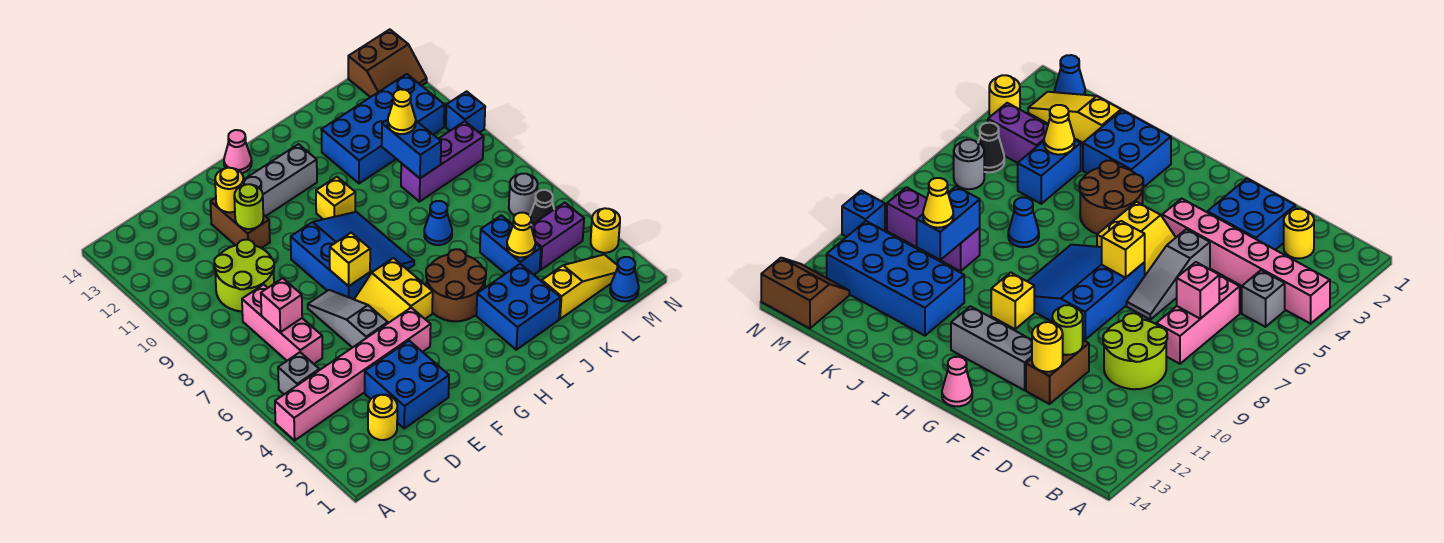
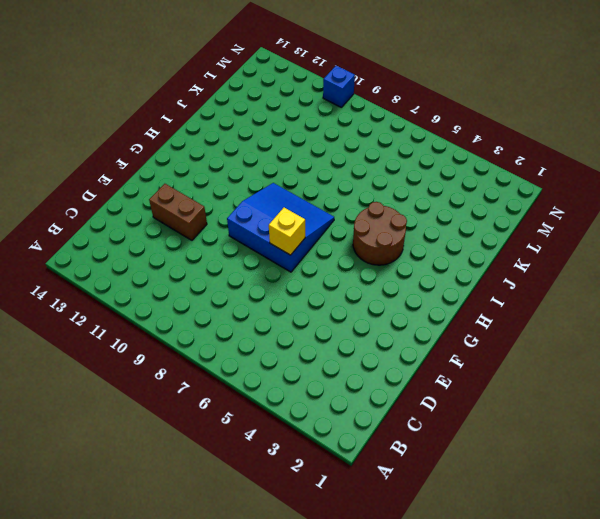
none -> pink brick A4:F4 level 1
none -> grey brick B5 level 1
none -> yellow round brick C2 level 1
none -> pink brick C6:C8 level 1

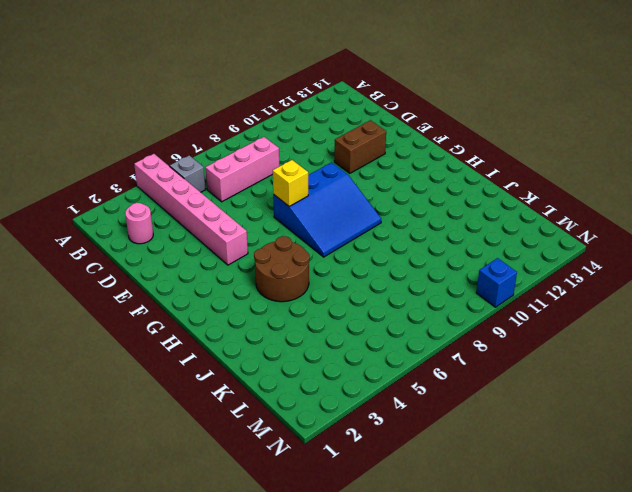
pink round brick C2 level 1 -> yellow round brick C2 level 1
none -> lime round brick C9:D10 level 1
none -> blue brick D2:E3 level 1
none -> grey slope E5:E7 level 1 top 5
none -> yellow slope F5:G6 level 1 top G

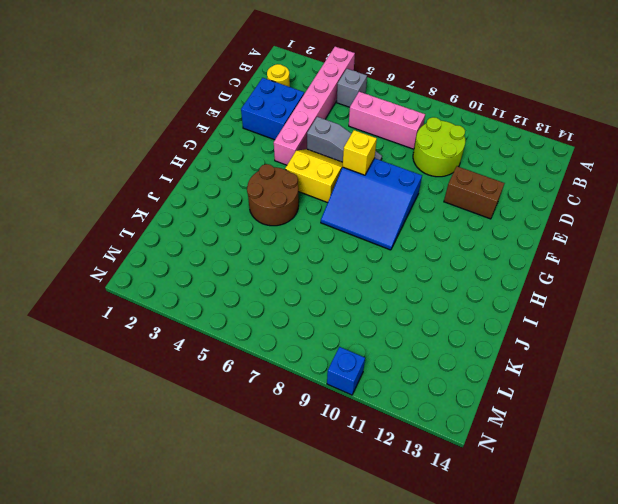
none -> grey brick F12:H12 level 1
none -> pink cone G14 level 1
none -> yellow brick H10 level 1
none -> blue brick I2:J3 level 1

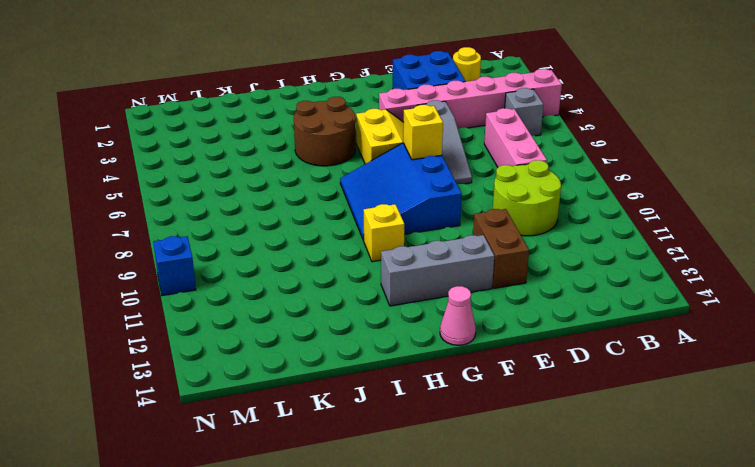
none -> blue brick I2:J3 level 1
none -> blue cone J7 level 1
none -> blue brick J11:M12 level 1
none -> yellow slope K2:M2 level 1 top K

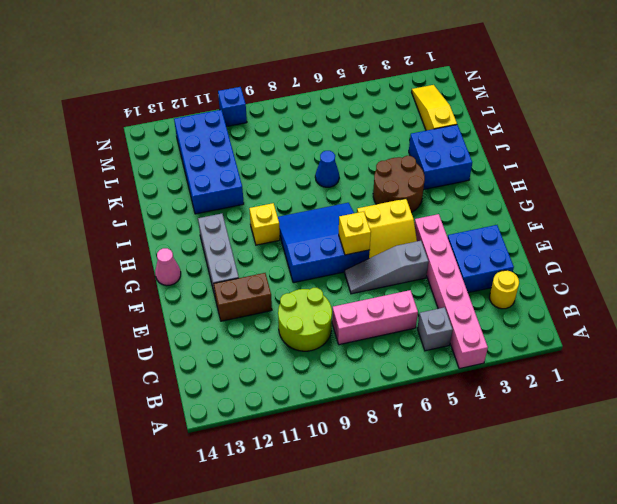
none -> blue brick K4:K5 level 1
none -> purple brick K9:M9 level 1
none -> purple brick L4:M4 level 1
none -> blue cone M1 level 1

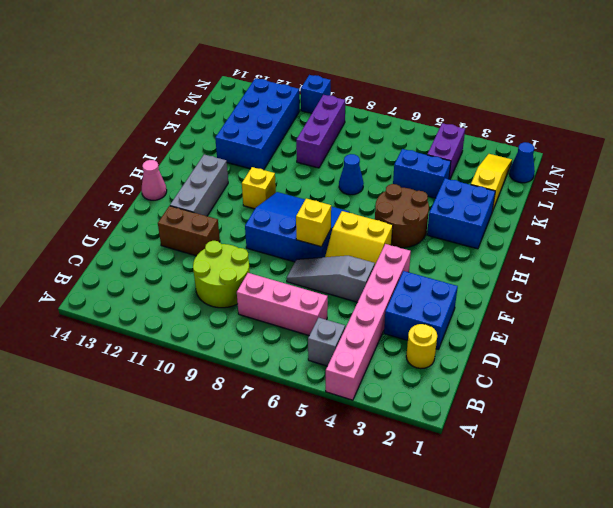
none -> black cone M5 level 1
none -> grey round brick M6 level 1
none -> brown slope M13:N14 level 1 top 14
none -> yellow round brick N3 level 1

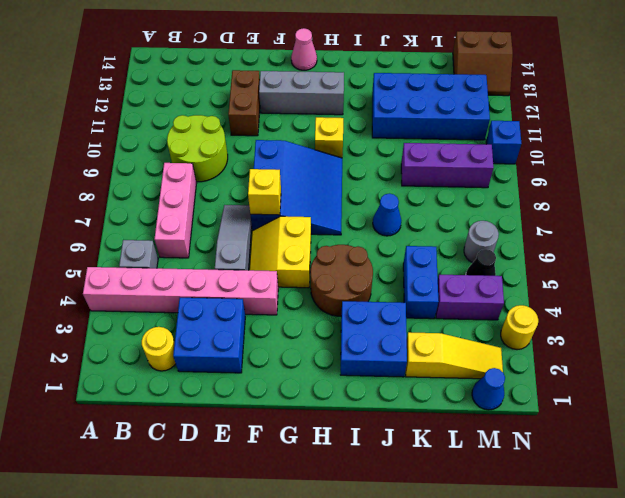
none -> pink brick C7 level 2
none -> lime round brick E11 level 2
none -> yellow round brick E12 level 2
none -> yellow cone K4 level 2

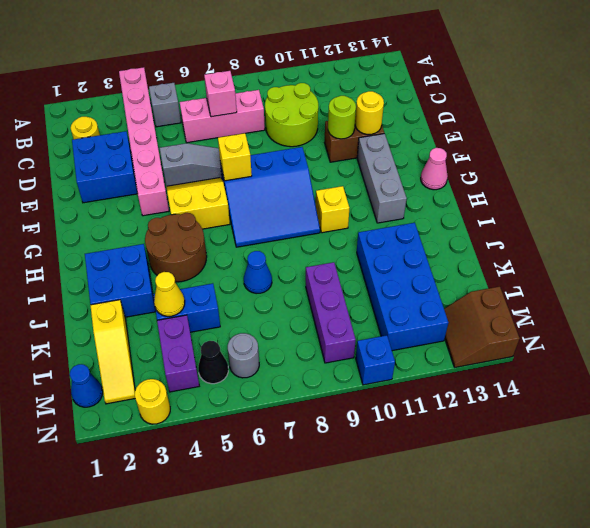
none -> blue brick K9:K10 level 2
none -> yellow cone K10 level 3

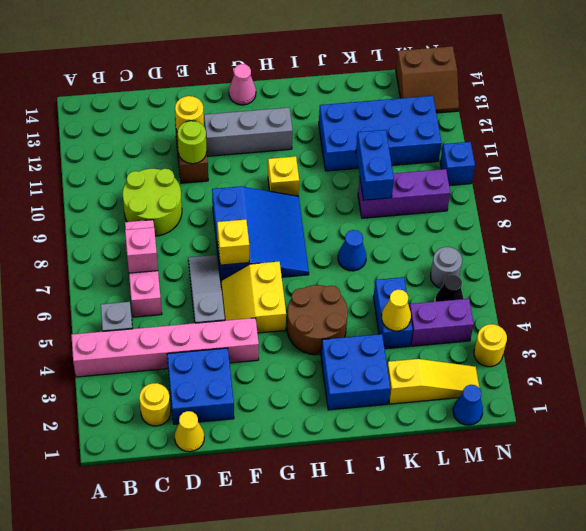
yellow cone D1 level 1 -> yellow cone K10 level 3

